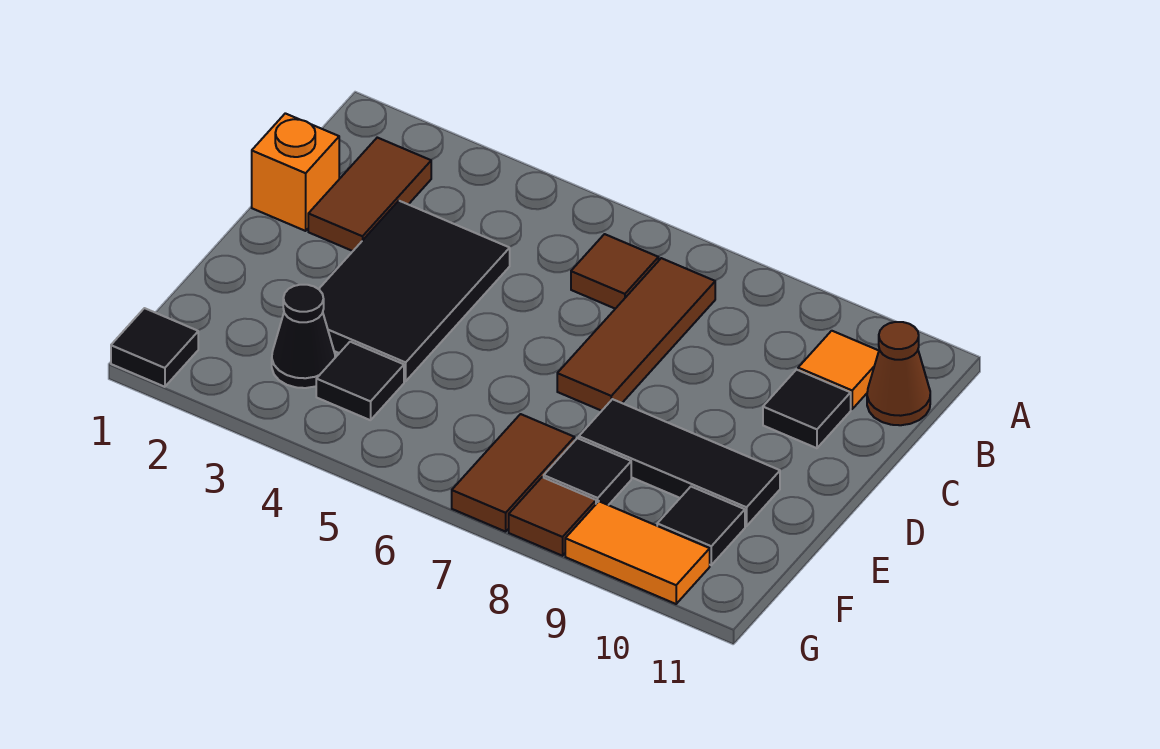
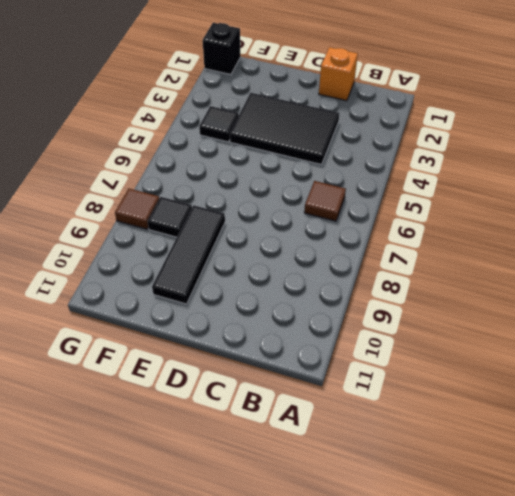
black brick G1 level 1 -> black tile G1 level 1
none -> brown tile B2:C2 level 1
none -> brown tile B7:D7 level 1
none -> orange tile B10 level 1

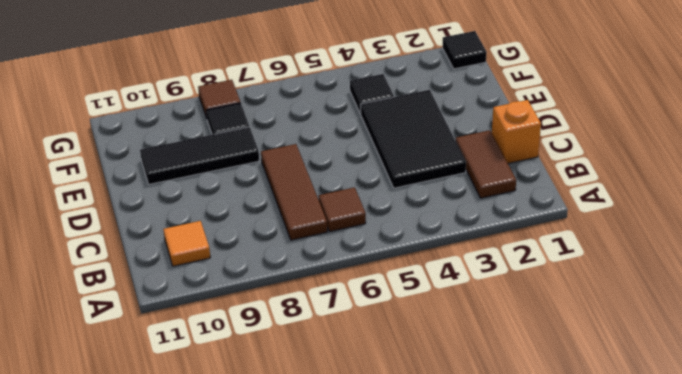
none -> brown cone B11 level 1
none -> black tile C10 level 1
none -> black cone F3 level 1

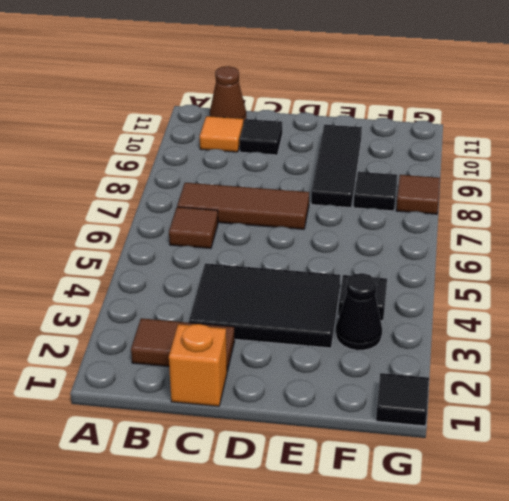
none -> brown tile F7:G7 level 1
none -> black tile F10 level 1
none -> orange tile G9:G10 level 1

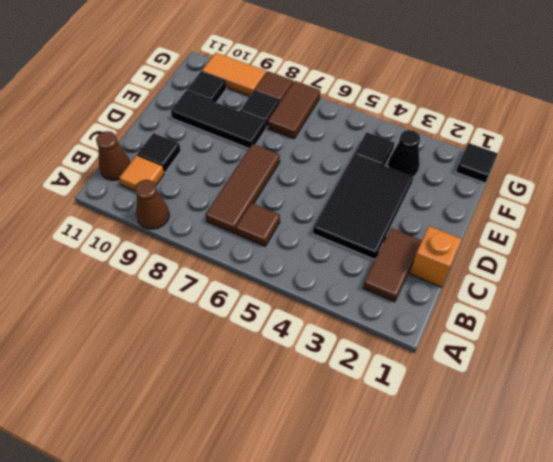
brown cone A9 level 1 -> none

